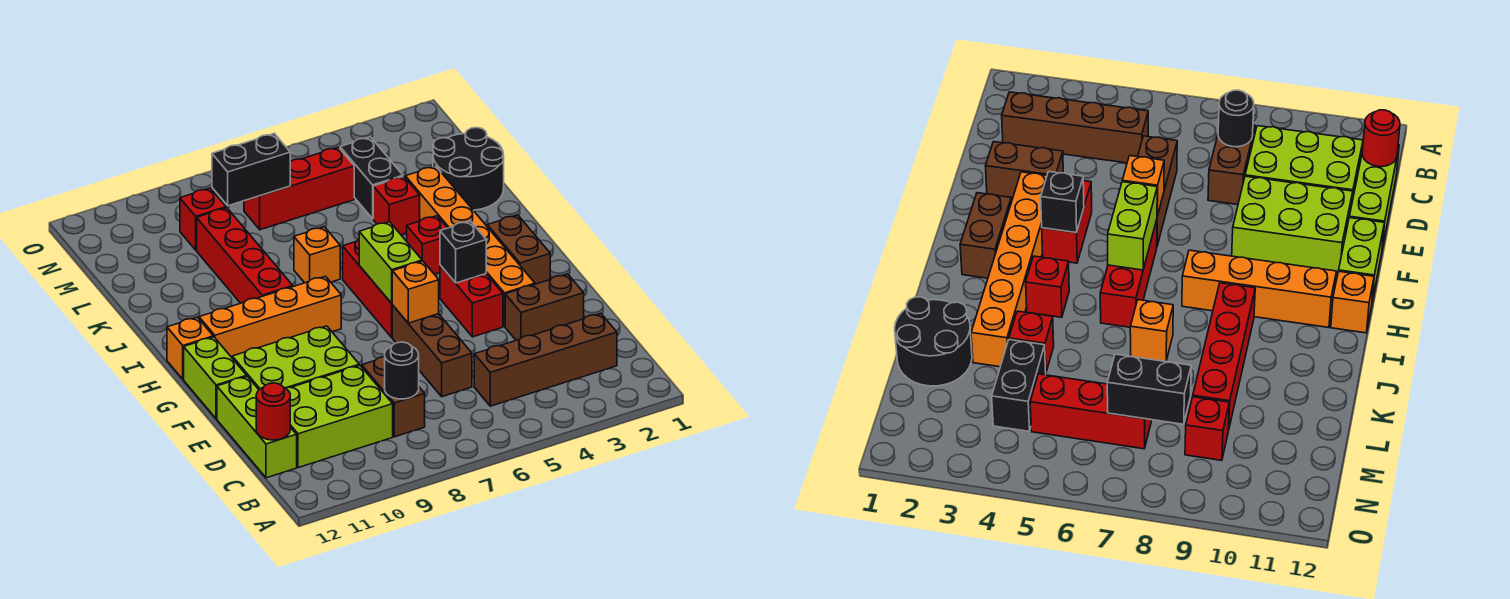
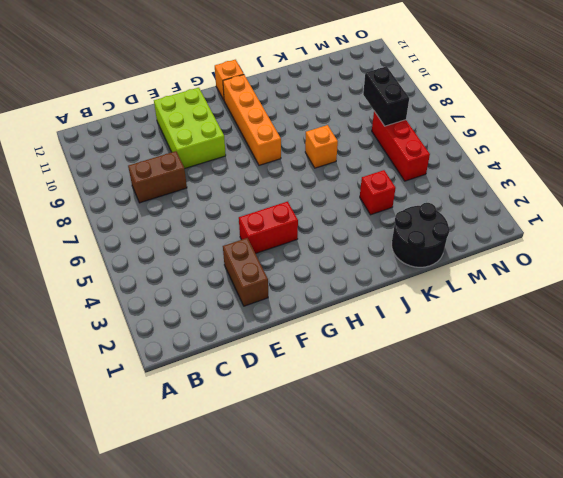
none -> brown brick C2:C5 level 1
none -> lime brick C9:D11 level 1
none -> lime brick C12:E12 level 1

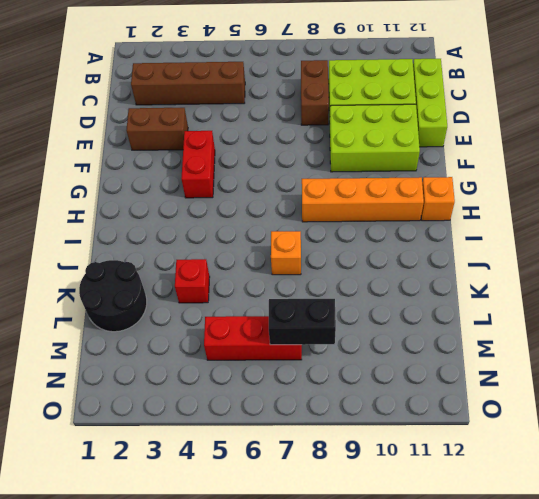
none -> brown brick D6:F6 level 1
none -> orange brick F3:K3 level 1
none -> lime brick F12:G12 level 1

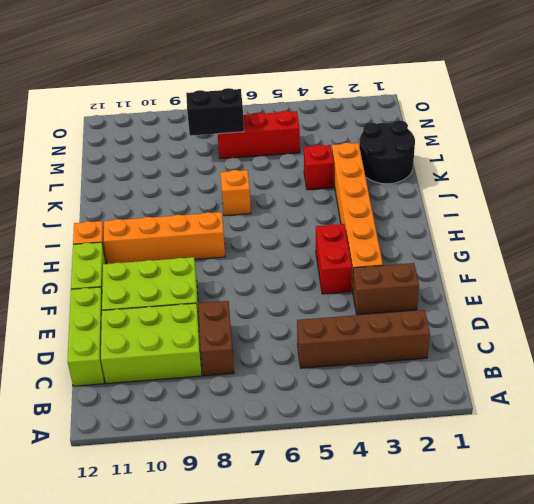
none -> brown brick D6:F6 level 1
none -> brown brick G2:H2 level 1
none -> red brick G6:I6 level 1

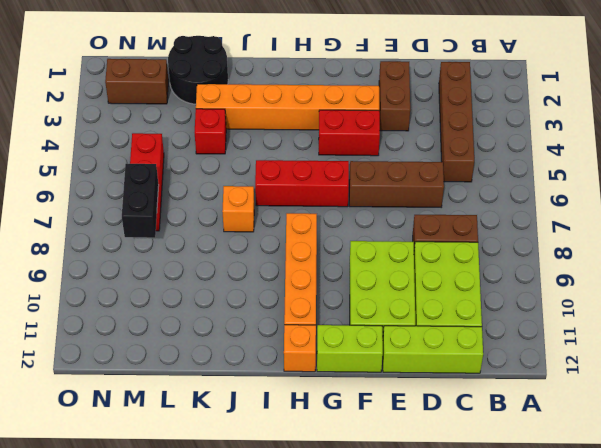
brown brick M2:N2 level 1 -> brown brick G2:H2 level 1
none -> red brick I4 level 1
none -> red brick I9:L9 level 1
none -> black brick L4:M4 level 1

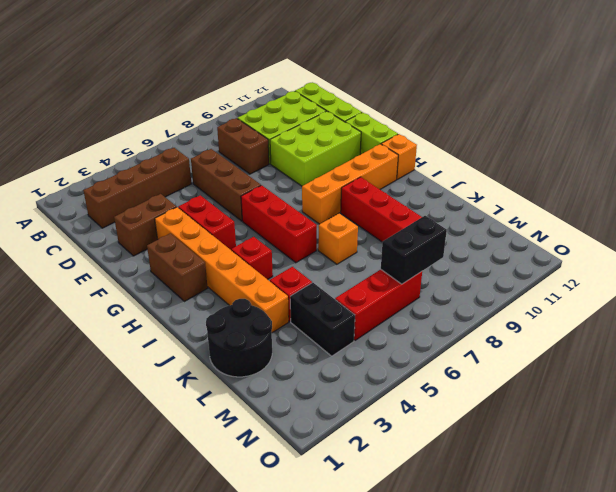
none -> red brick M9 level 1
none -> black round brick C8 level 2
none -> red round brick C12 level 2

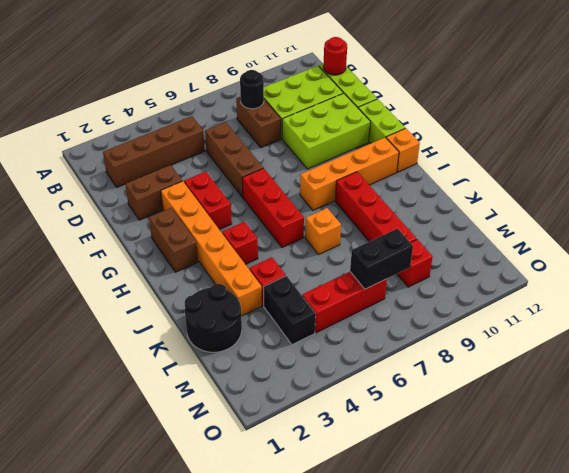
none -> orange brick F6 level 2
none -> black brick G4 level 2
none -> lime brick G6:H6 level 2

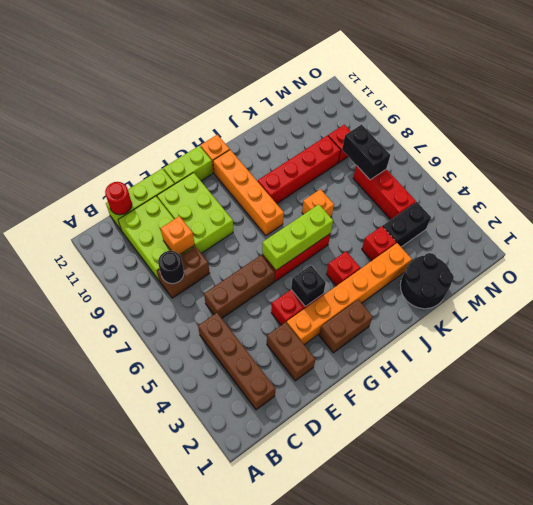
orange brick D9 level 2 -> orange brick F6 level 2
lime brick G6:I6 level 2 -> lime brick G6:H6 level 2

